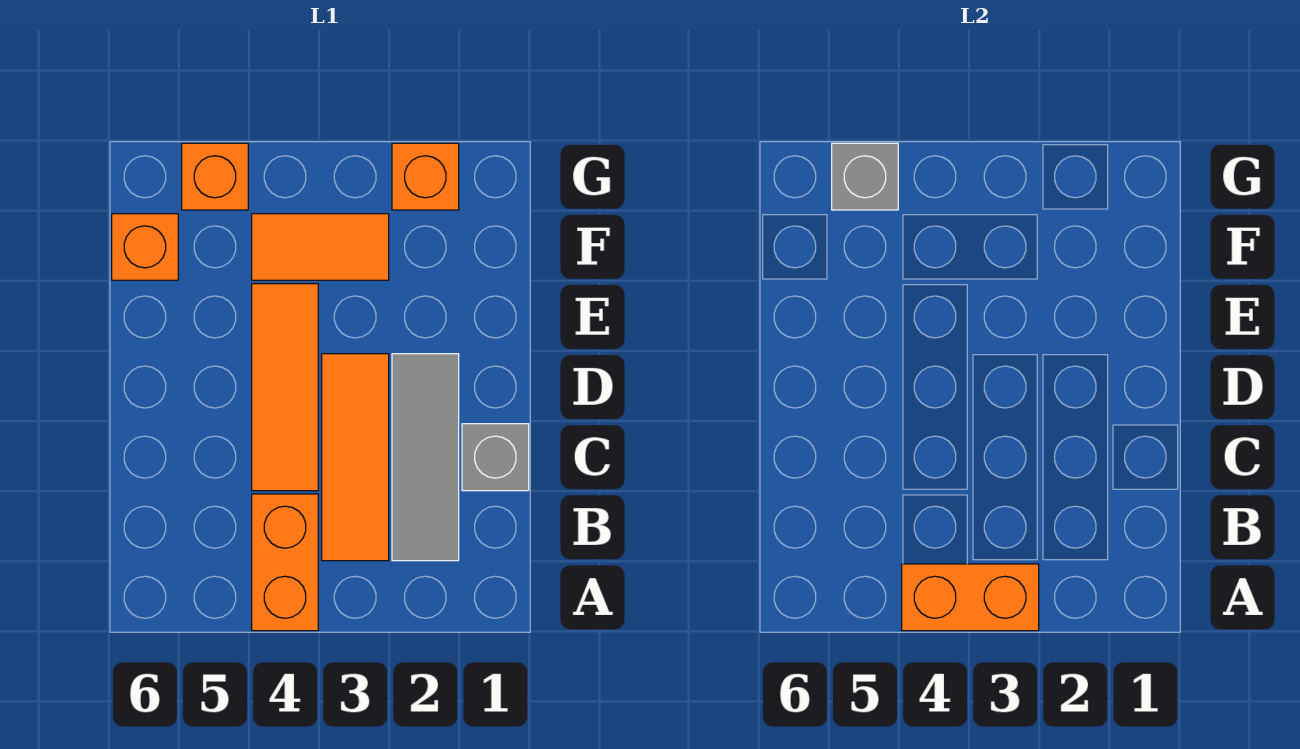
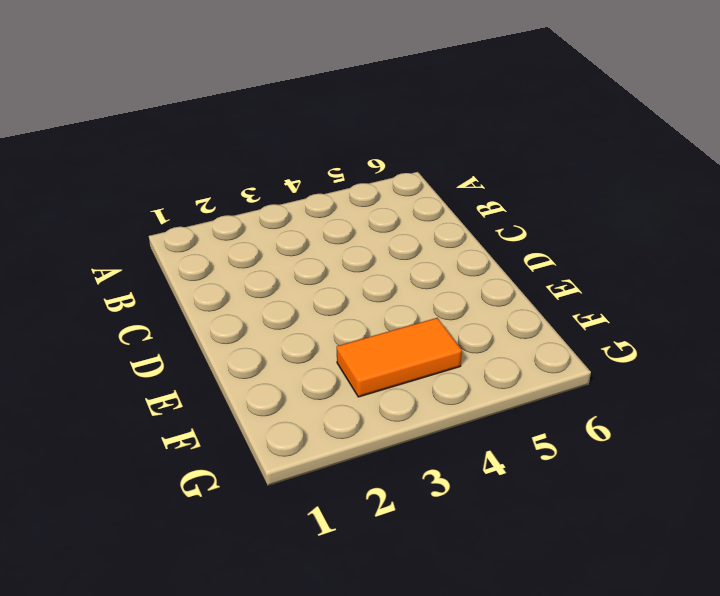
none -> orange brick A4:B4 level 1
none -> grey tile B2:D2 level 1

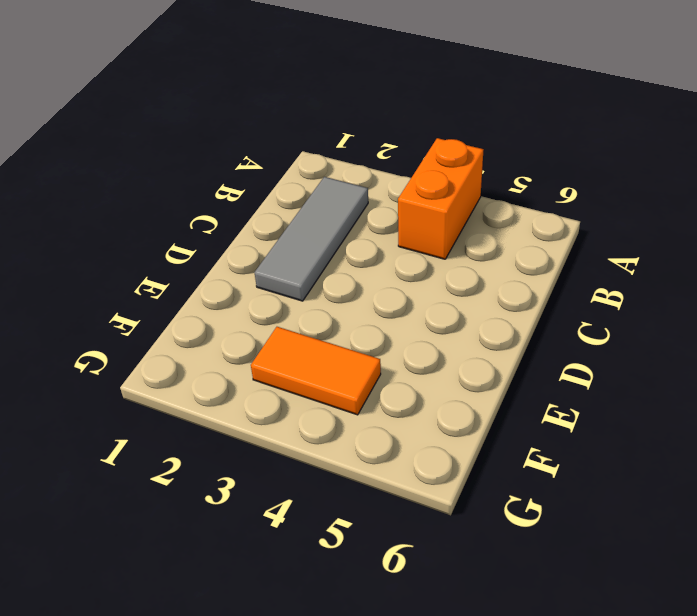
none -> orange tile B3:D3 level 1
none -> grey brick C1 level 1

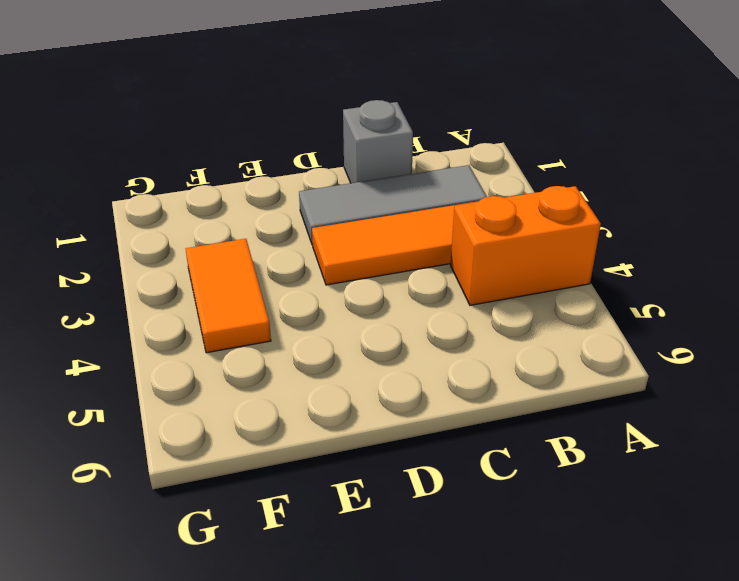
none -> orange tile C4:E4 level 1
none -> orange brick F6 level 1

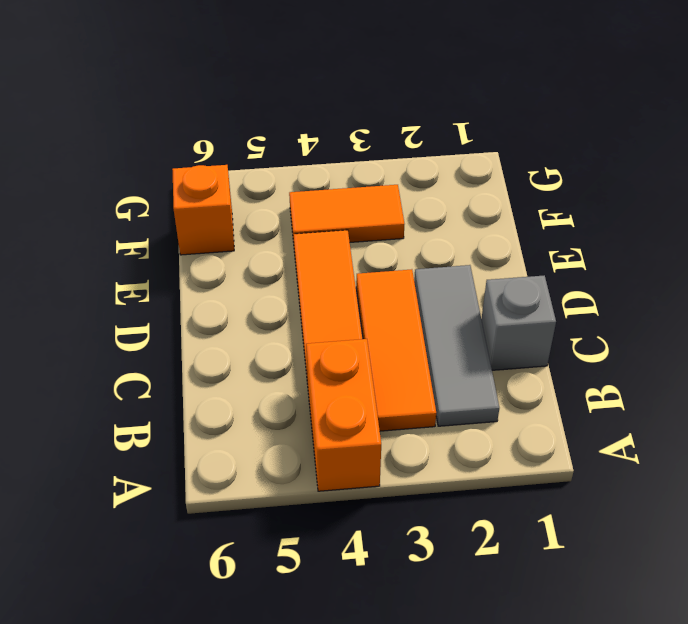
none -> orange brick G2 level 1
none -> orange brick G5 level 1

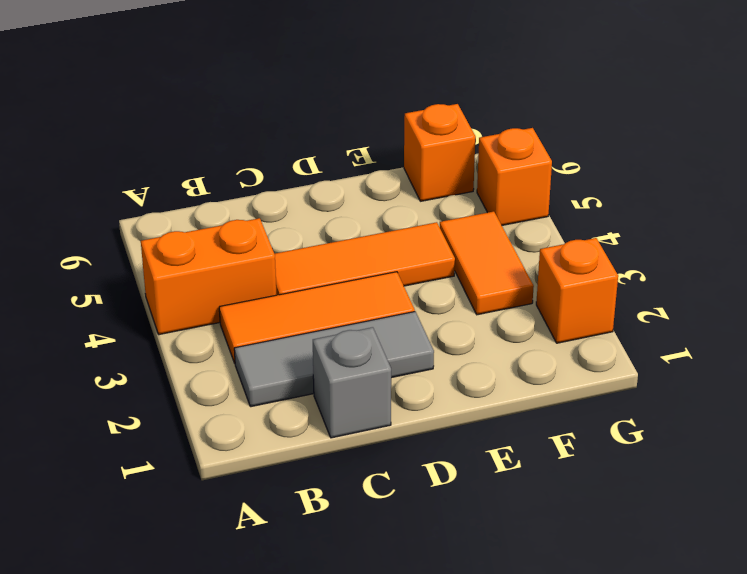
none -> orange brick A3:A4 level 2
none -> grey brick G5 level 2

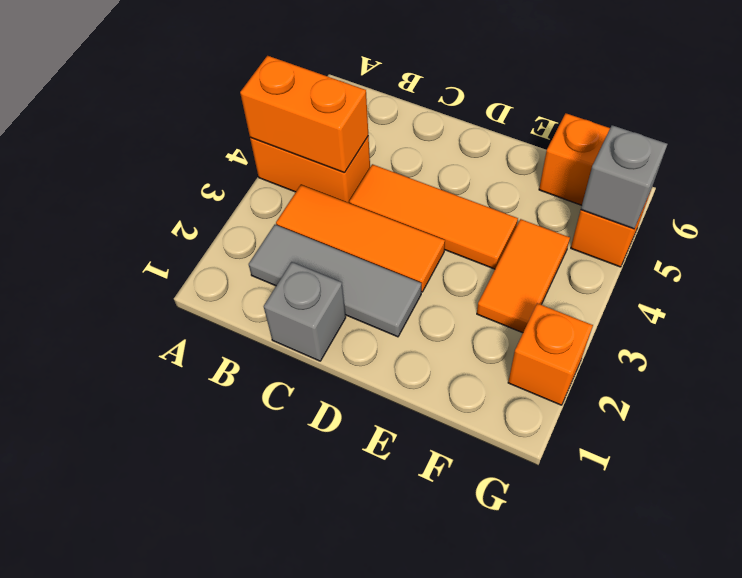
orange brick A4:B4 level 2 -> orange brick A3:A4 level 2

